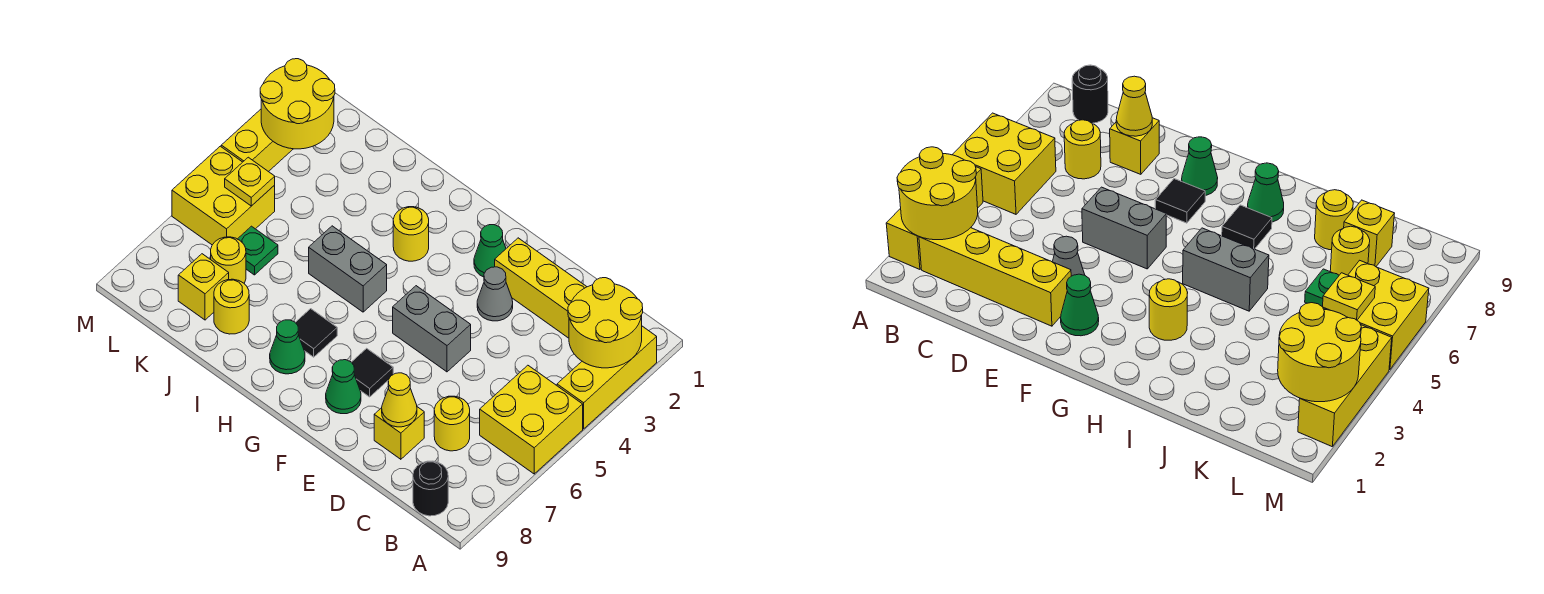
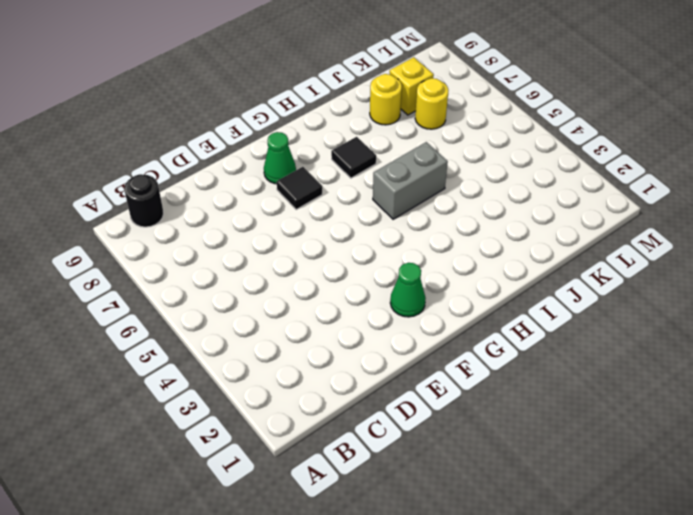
none -> yellow brick A2:A4 level 1
none -> yellow brick A5:B6 level 1
none -> yellow brick B2:E2 level 1

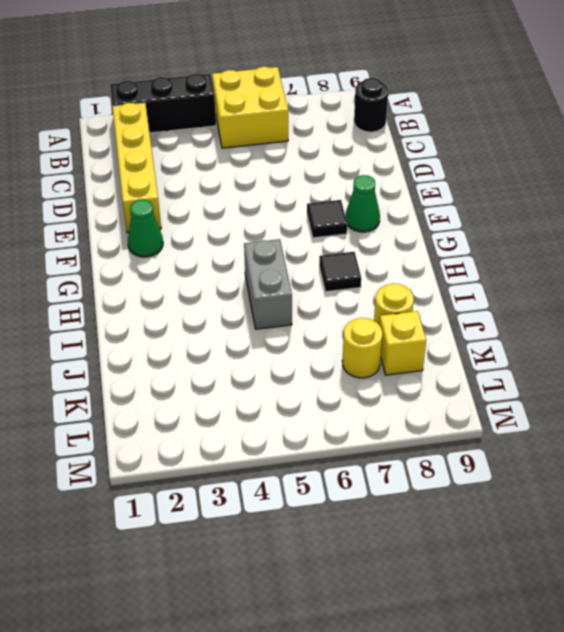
black brick A2:A4 level 1 -> yellow brick A2:A4 level 1
none -> yellow round brick C7 level 1
none -> yellow brick D8 level 1
none -> grey cone E3 level 1

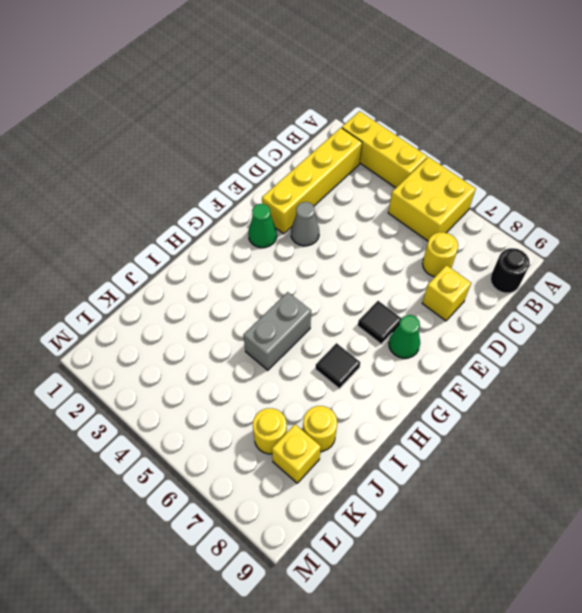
none -> grey brick E5:F5 level 1
none -> yellow round brick H3 level 1
none -> green cone H8 level 1

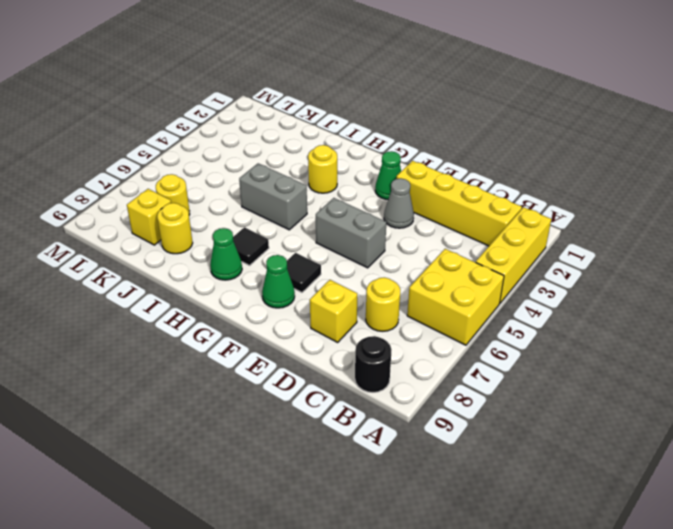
none -> green plate K6 level 1
none -> yellow brick L5:M6 level 1
none -> yellow brick M2:M4 level 1

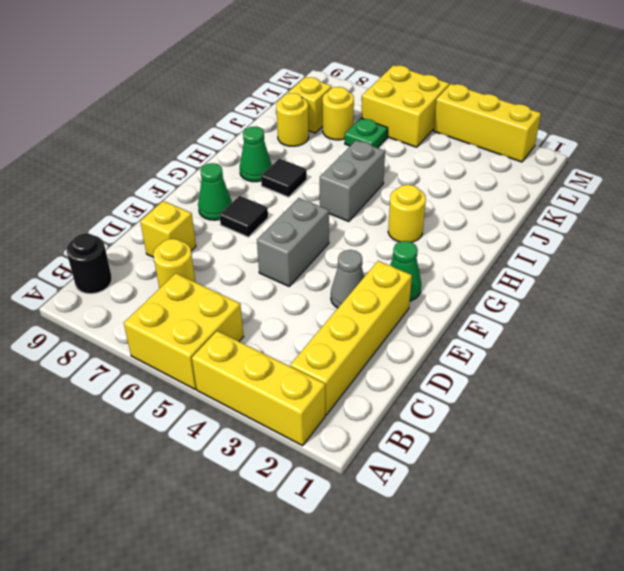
none -> yellow round brick A2:B3 level 2
none -> yellow cone D8 level 2
none -> yellow round brick L2:M3 level 2

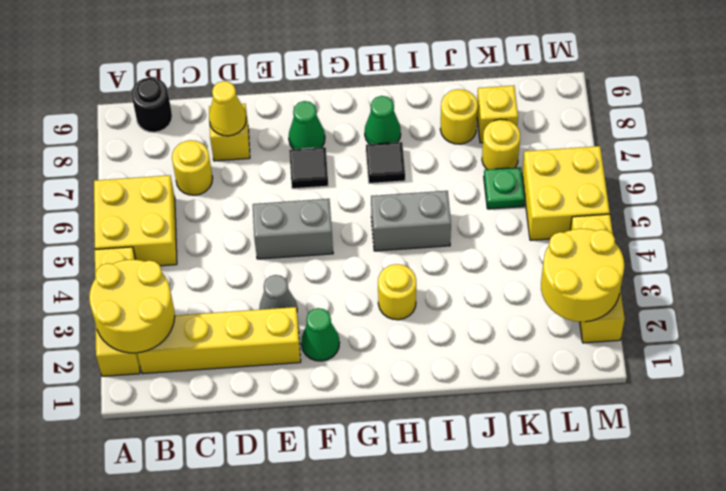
none -> yellow plate L5 level 2

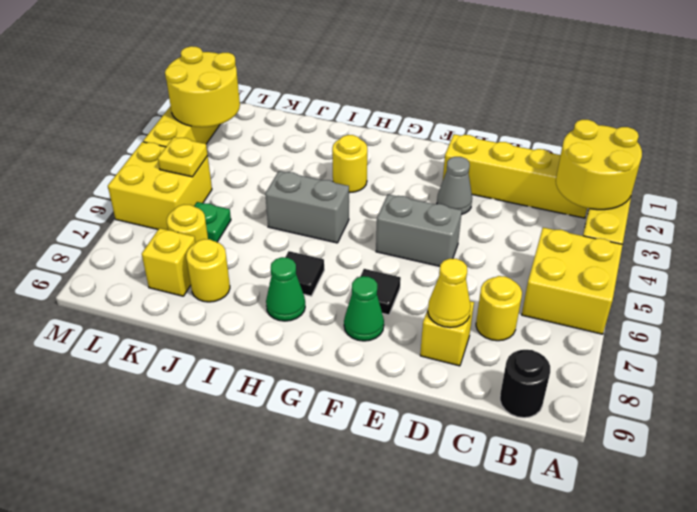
none -> green cone F2 level 1

